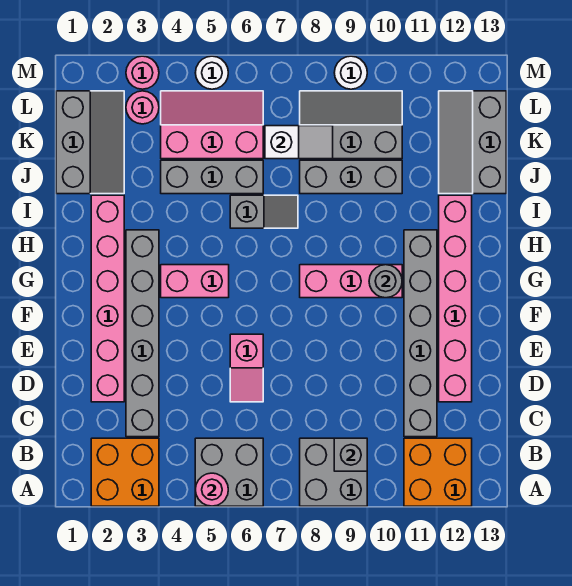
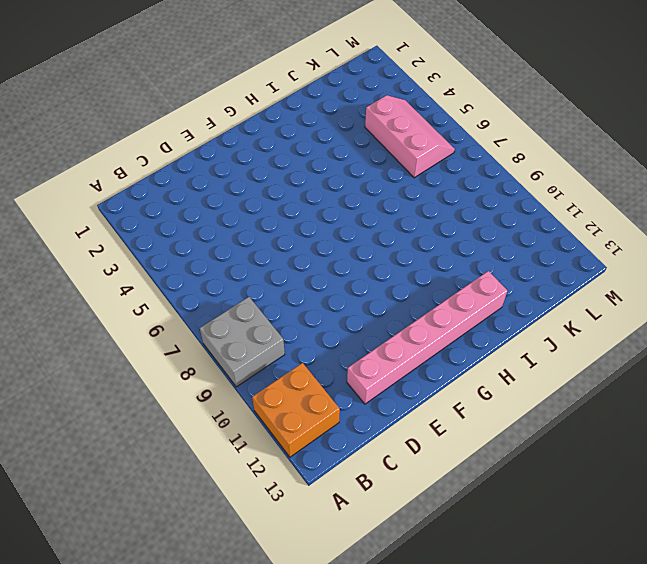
none -> orange brick A2:B3 level 1
none -> grey brick A5:B6 level 1
none -> grey brick C3:H3 level 1

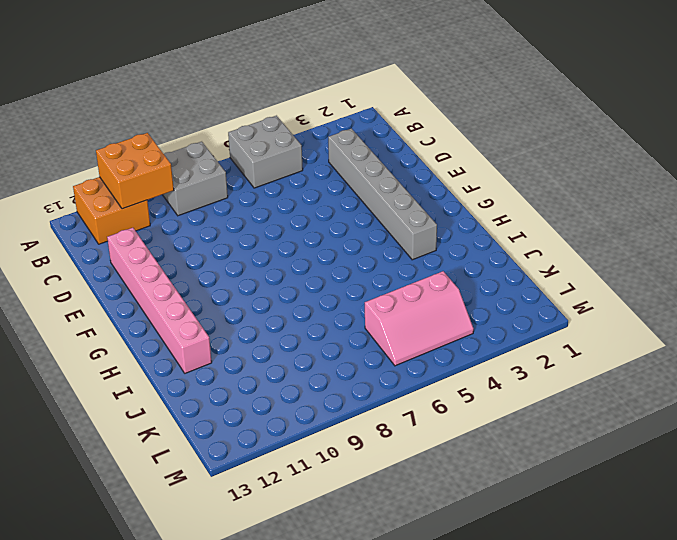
orange brick A10:B11 level 2 -> orange brick A2:B3 level 1
none -> grey brick C11:H11 level 1
none -> pink brick D2:I2 level 1
none -> pink slope D6:E6 level 1 top E

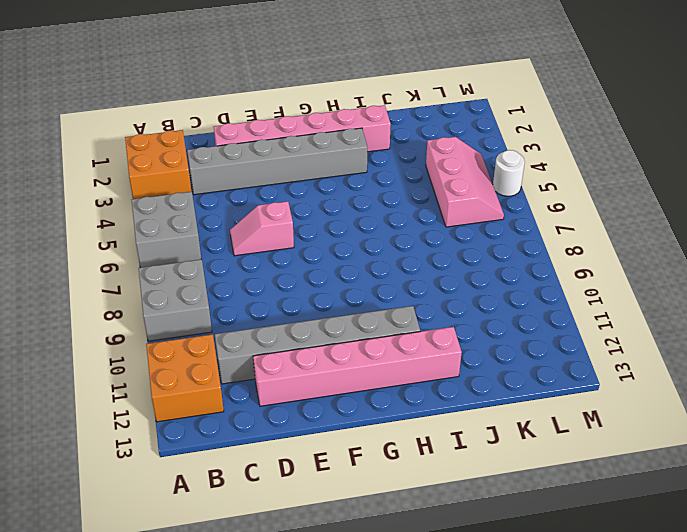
none -> pink brick G4:G5 level 1
none -> pink brick G8:G10 level 1
none -> grey slope I6:I7 level 1 top 6

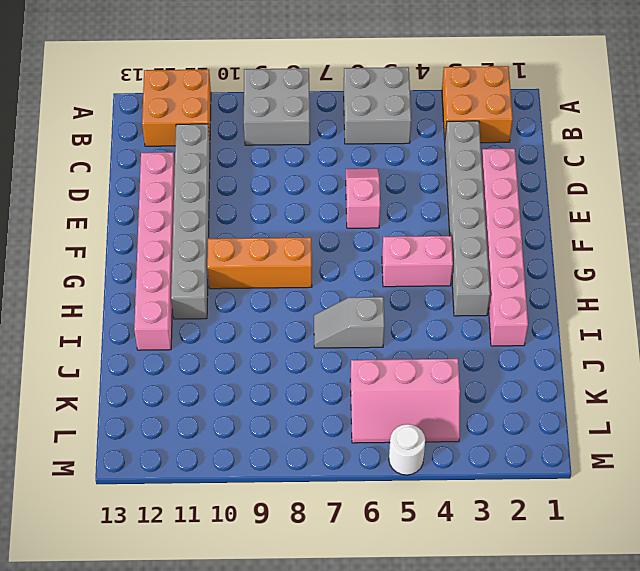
orange brick G8:G10 level 1 -> pink brick G8:G10 level 1
none -> grey slope J1:L2 level 1 top 1
none -> grey brick J4:J6 level 1
none -> grey brick J8:J10 level 1

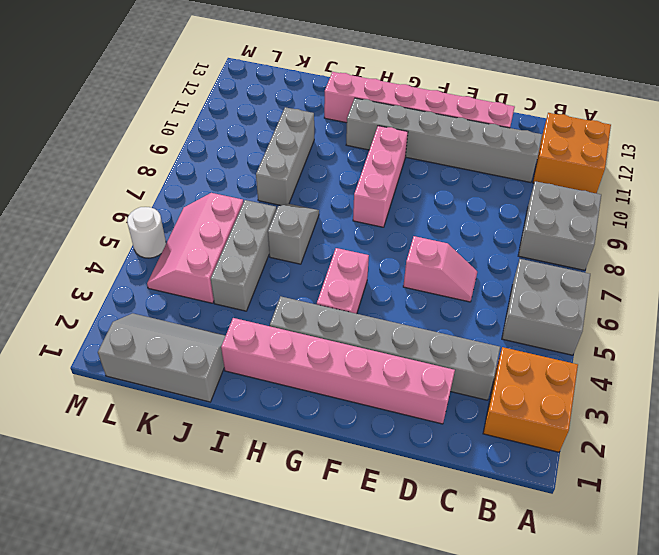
none -> grey slope J12:L13 level 1 top 13
none -> grey slope K8:L10 level 1 top K
none -> pink round brick L3 level 1

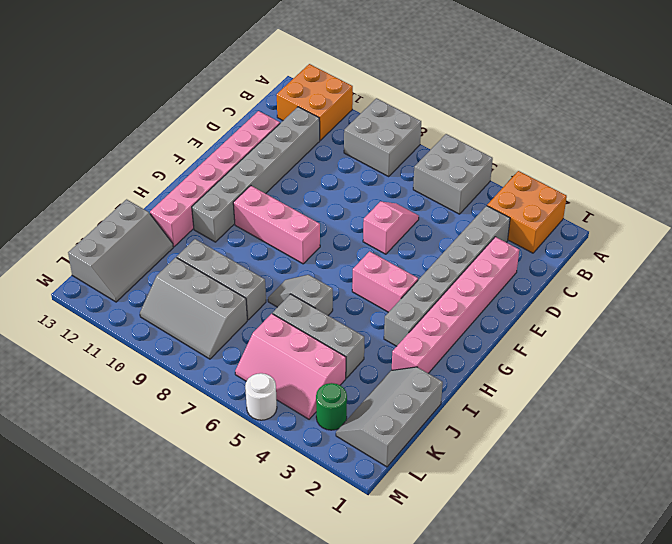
green round brick L3 level 1 -> pink round brick L3 level 1
none -> pink round brick M3 level 1
none -> white round brick M9 level 1
none -> pink round brick A5 level 2

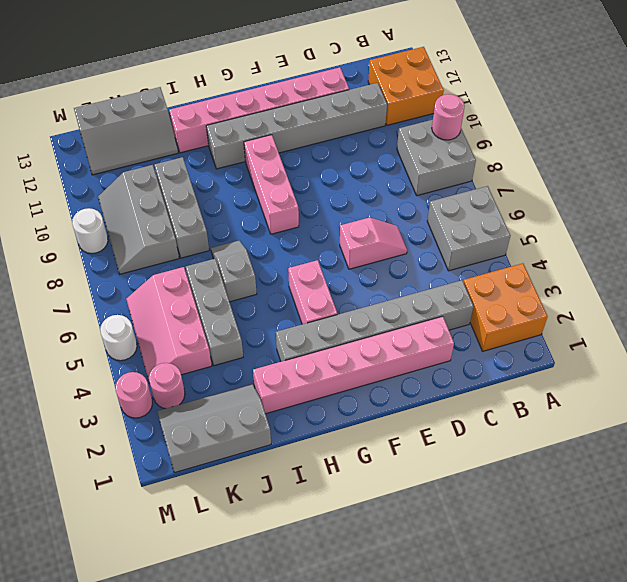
pink round brick A9 level 2 -> pink round brick A5 level 2
none -> grey brick B9 level 2
none -> grey round brick G10 level 2
none -> white slope K7:K8 level 2 top 7

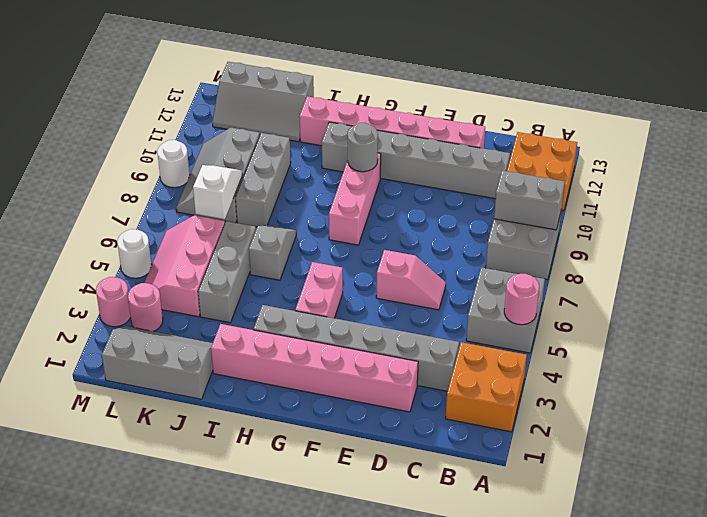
grey brick A9:B9 level 2 -> grey brick B9 level 2

